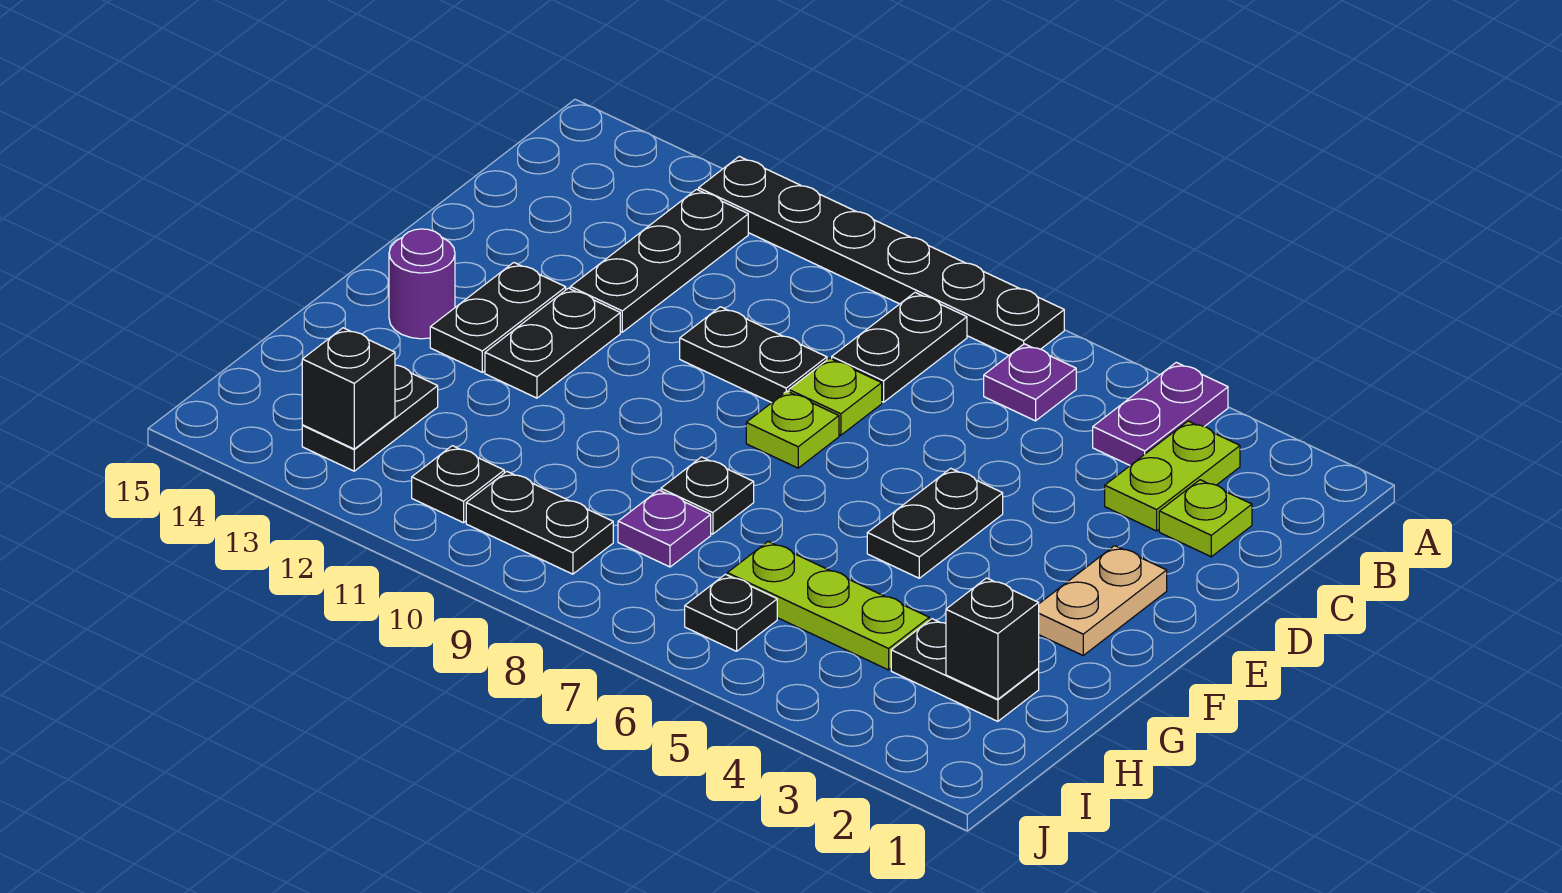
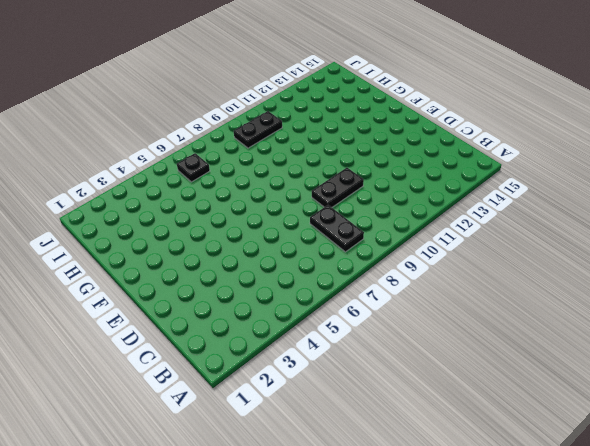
none -> purple plate A4:B4 level 1
none -> black plate A7:A12 level 1
none -> lime plate B3:C3 level 1

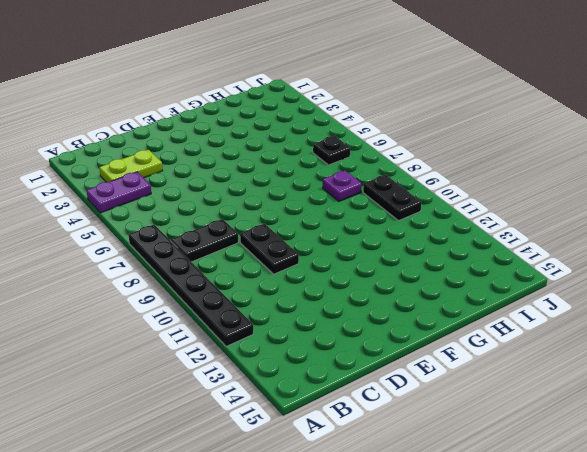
none -> purple plate B6 level 1
none -> black plate B12:D12 level 1
none -> lime plate C2 level 1

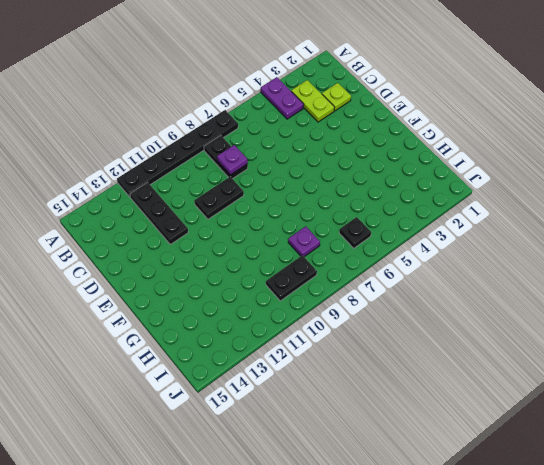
purple plate C8 level 2 -> purple plate B6 level 1
none -> lime plate D8 level 1
none -> tan plate E2:F2 level 1
none -> black plate E5:F5 level 1

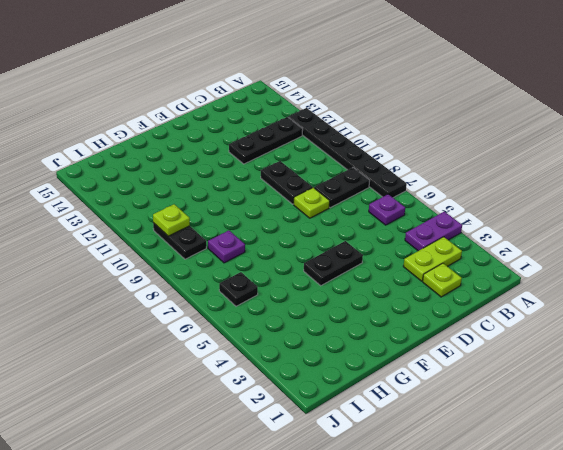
lime plate I10 level 2 -> lime plate E8 level 1
none -> tan plate E2:F2 level 1
none -> black plate E12:F12 level 1
none -> black plate E13:F13 level 1

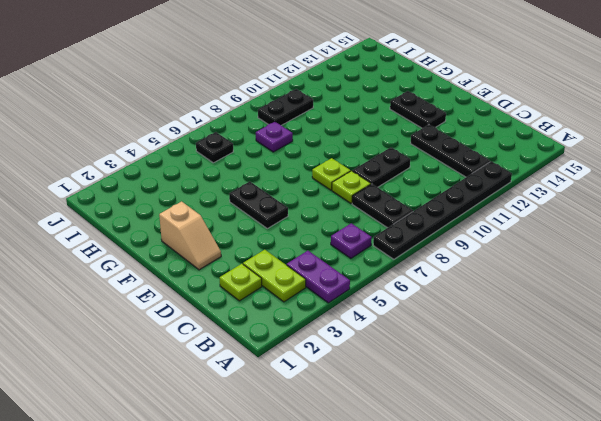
tan slope E2:F2 level 1 top F -> tan plate E2:F2 level 1
none -> black plate E12:F12 level 1
none -> purple round brick F14 level 1
none -> black plate G8 level 1

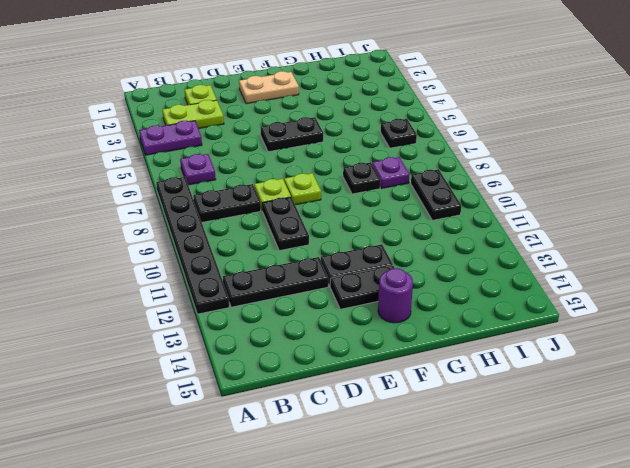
none -> black plate H2:H3 level 1
none -> lime plate H4:H6 level 1
none -> black plate H13:I13 level 1

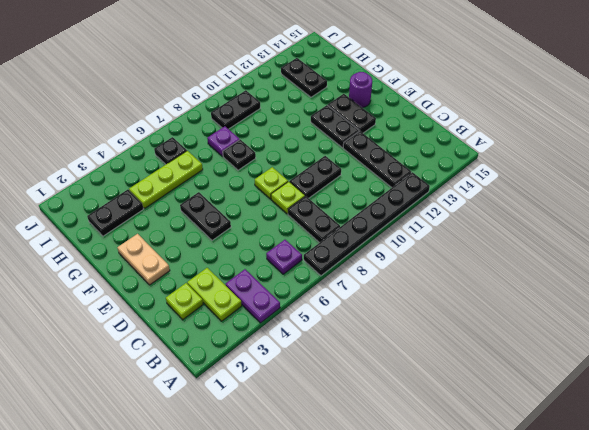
none -> black plate I11 level 1
none -> black brick H2 level 2
none -> black brick I13 level 2

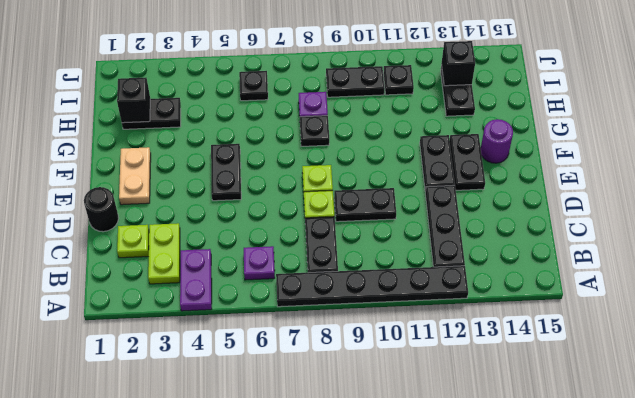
black round brick D1 level 1 -> none
none -> lime plate H4:H6 level 1

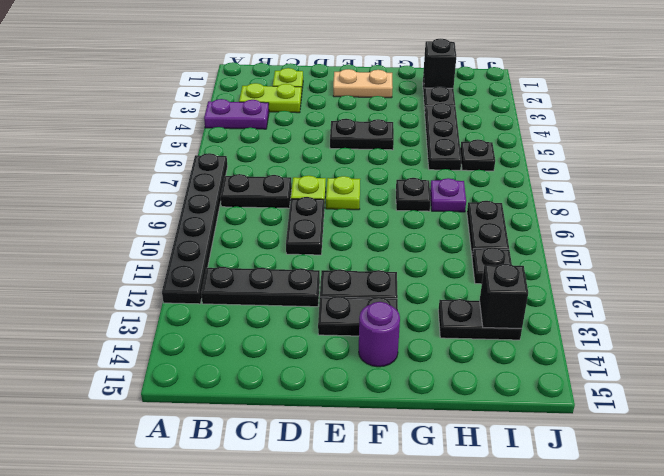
black plate H4:H6 level 1 -> lime plate H4:H6 level 1
none -> purple plate B6 level 1

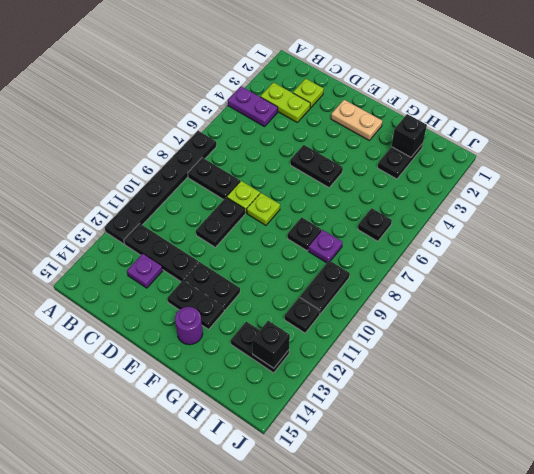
purple plate C13 level 1 -> purple plate B6 level 1
none -> lime plate H4:H6 level 1

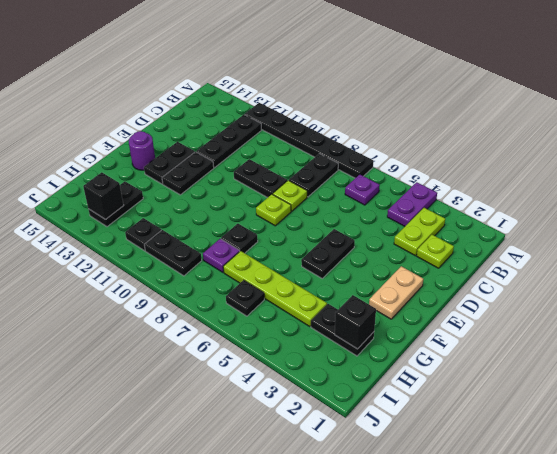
lime plate H4:H7 level 1 -> lime plate H4:H6 level 1

